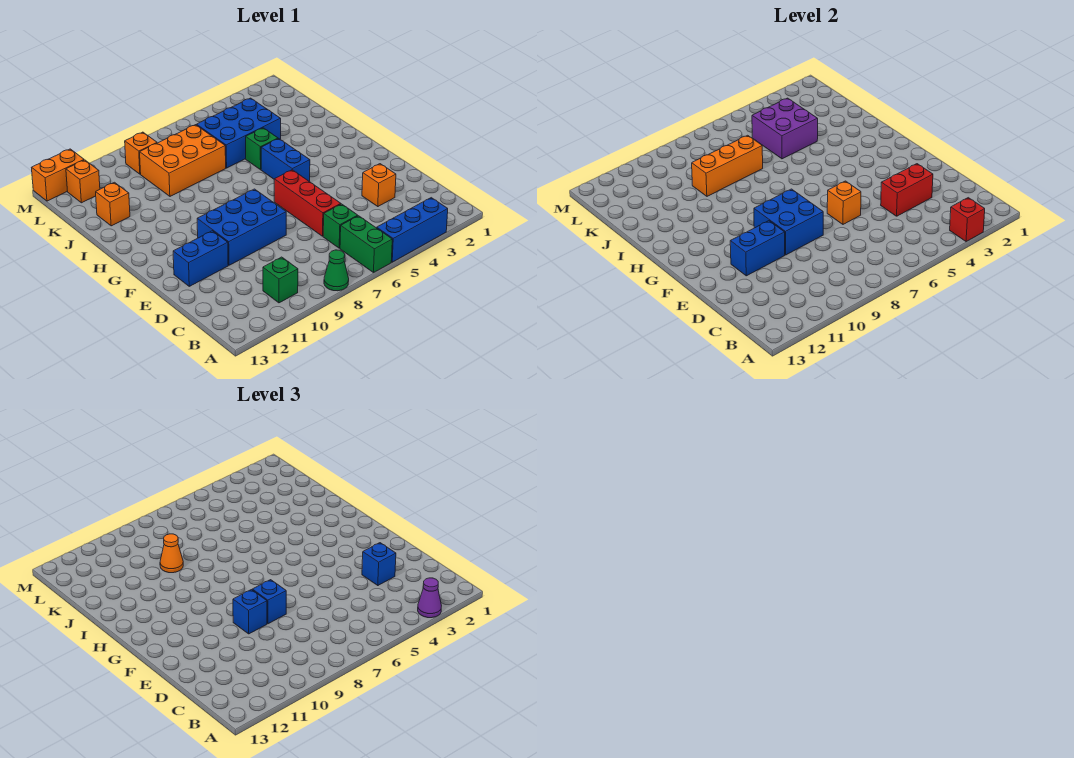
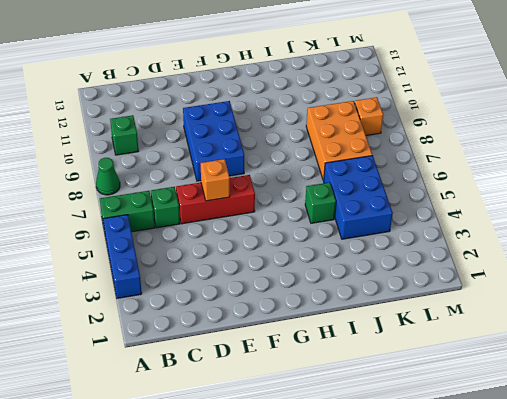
none -> orange brick D3 level 1
none -> blue brick E11:E12 level 1
none -> blue brick G5:H5 level 1

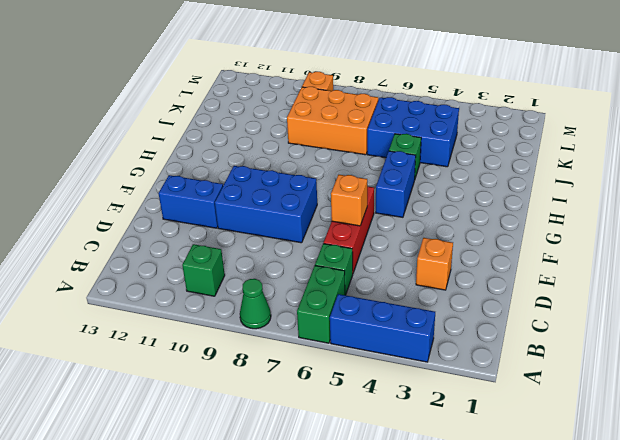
none -> orange brick J12 level 1
none -> orange brick L12 level 1
none -> orange brick M12:M13 level 1

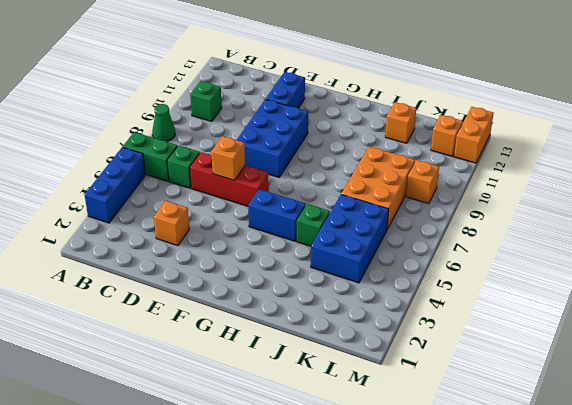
none -> red brick A3 level 2
none -> red brick D3:D4 level 2
none -> blue brick E8:F9 level 2

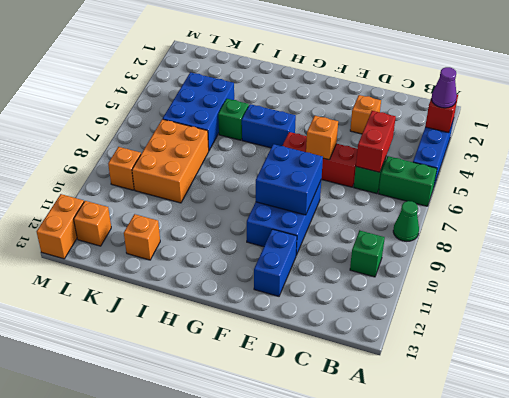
red brick C5:C6 level 2 -> red brick D3:D4 level 2
none -> blue brick E10:E11 level 2
none -> purple brick J4:K5 level 2
none -> orange brick J7:J9 level 2

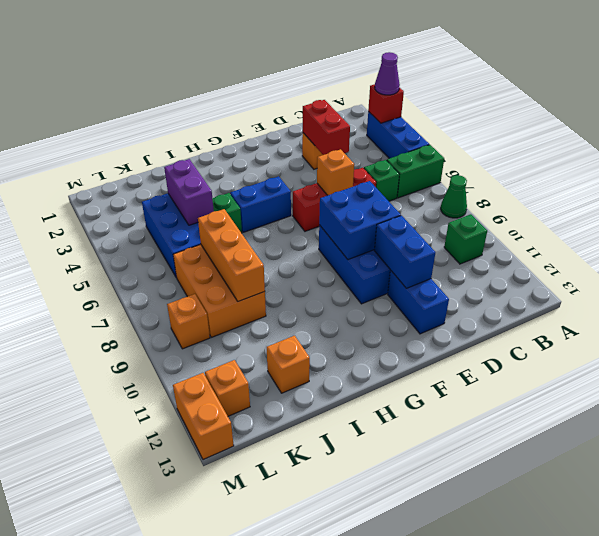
purple brick J4:J5 level 2 -> purple brick J4:K5 level 2
none -> blue brick D3 level 3
none -> blue brick E8 level 3
none -> blue brick E9 level 3

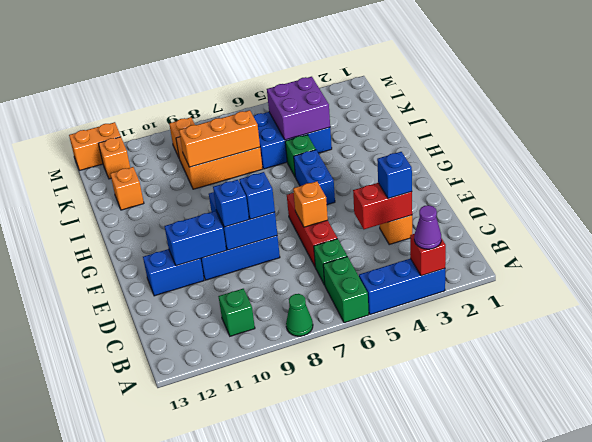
none -> orange cone J9 level 3

